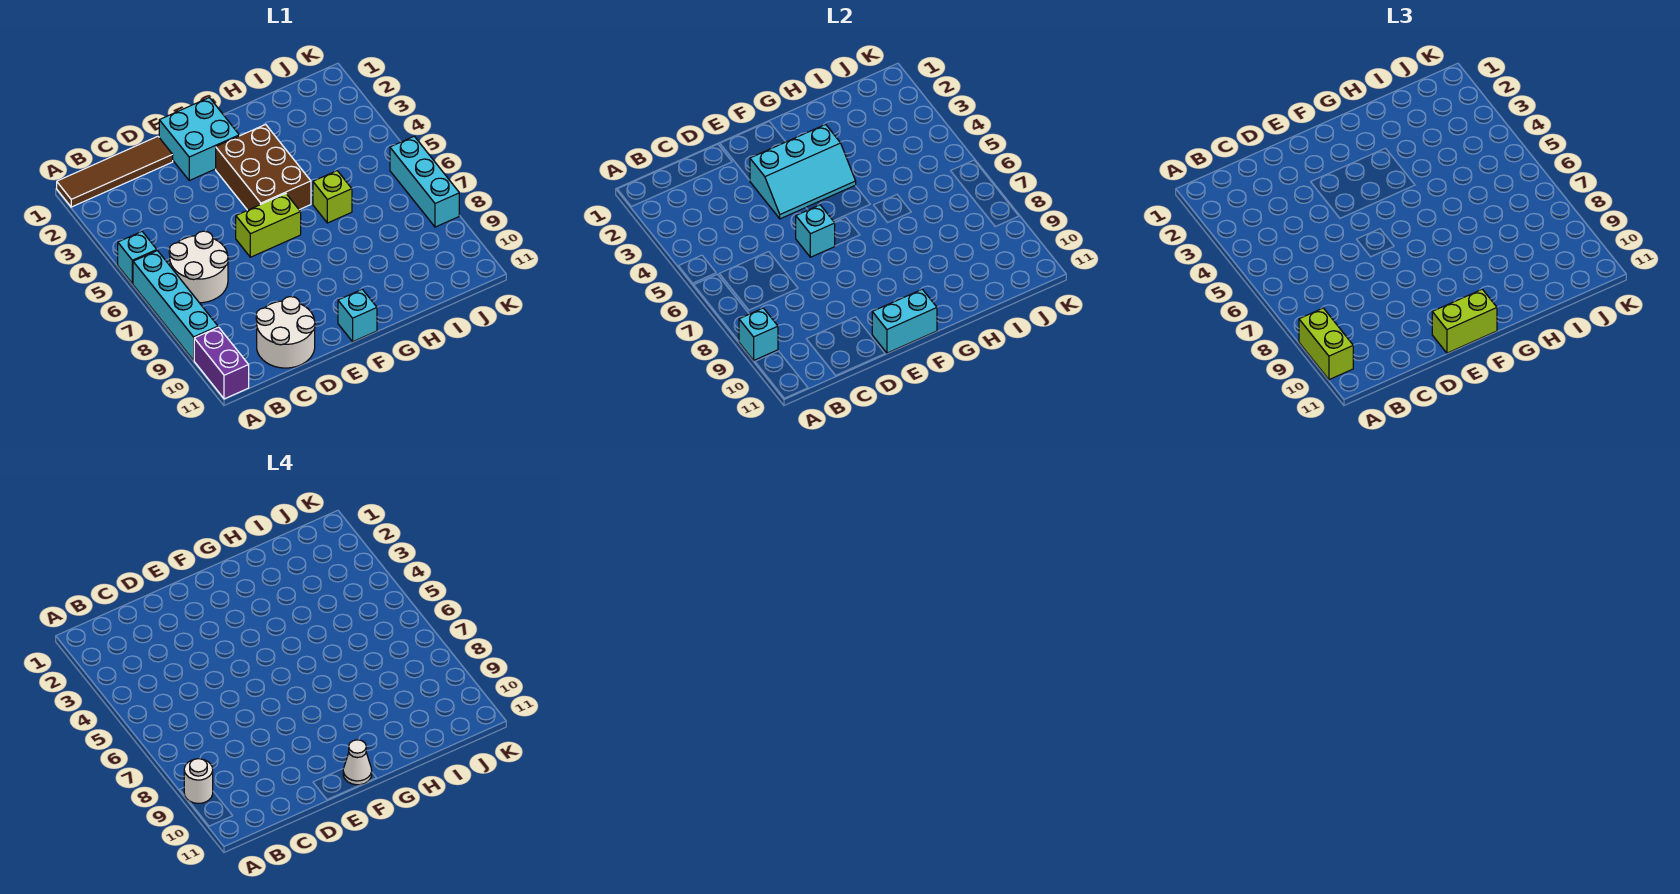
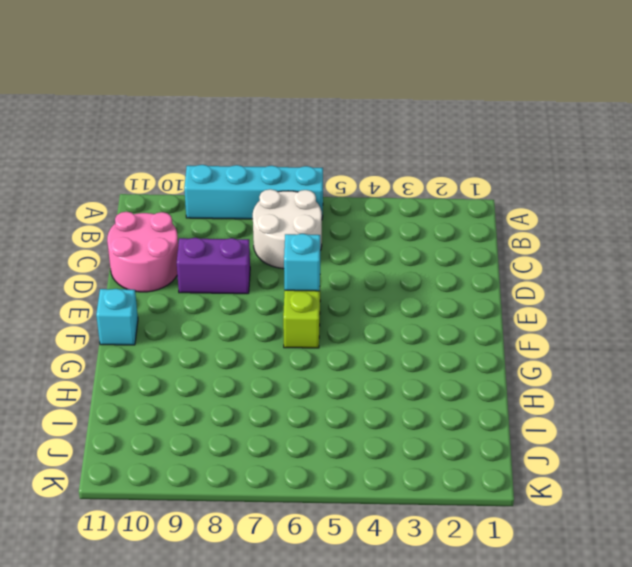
pink round brick C10:D11 level 1 -> white round brick C10:D11 level 1
purple brick D8:D9 level 1 -> purple brick A10:A11 level 1
none -> brown tile A1:D1 level 1
none -> cyan brick A5 level 1
none -> cyan brick E1:F2 level 1

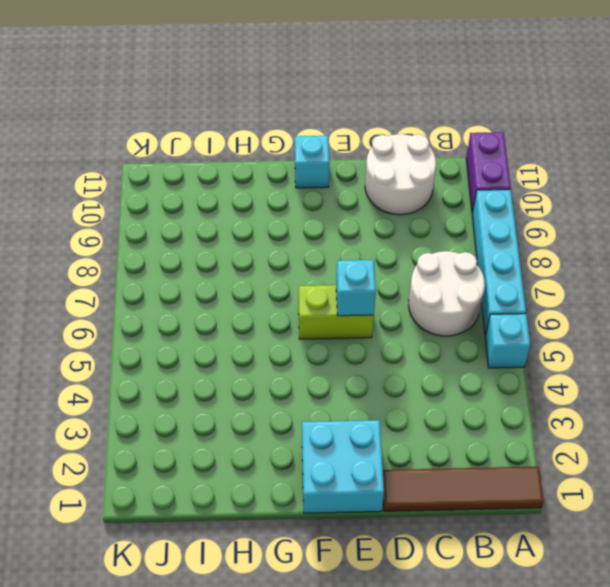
none -> brown brick F3:G5 level 1
none -> lime brick H6 level 1
none -> cyan brick K6:K8 level 1

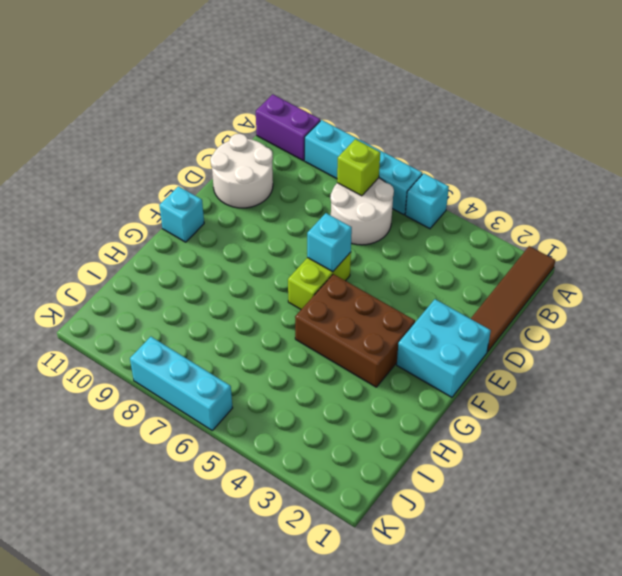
lime brick B7 level 2 -> lime brick H6 level 1
none -> cyan brick A9 level 2
none -> cyan slope E3:G4 level 2 top 3
none -> cyan brick E11:F11 level 2

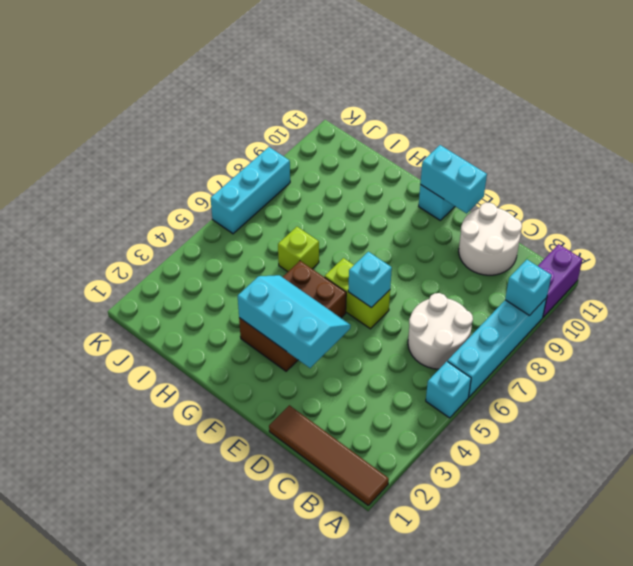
none -> cyan brick E1:F2 level 1
none -> lime brick A9:A10 level 3
none -> lime brick E11:F11 level 3

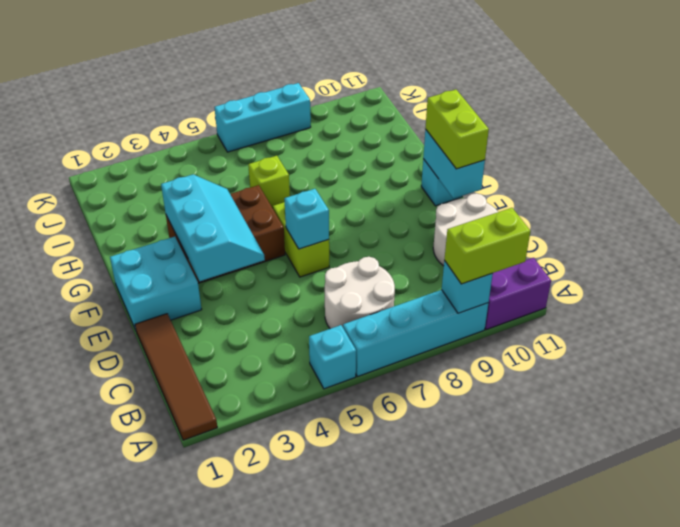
none -> white round brick A9 level 4
none -> white cone F11 level 4

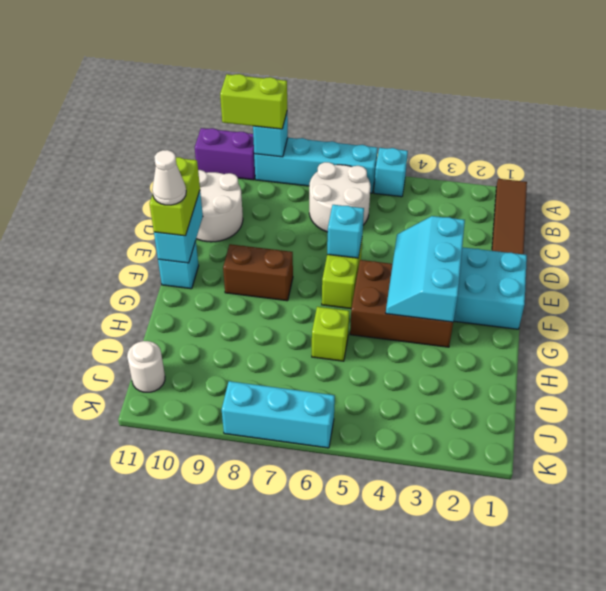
brown brick F8:F9 level 1 -> none
white round brick J11 level 1 -> white round brick A9 level 4

